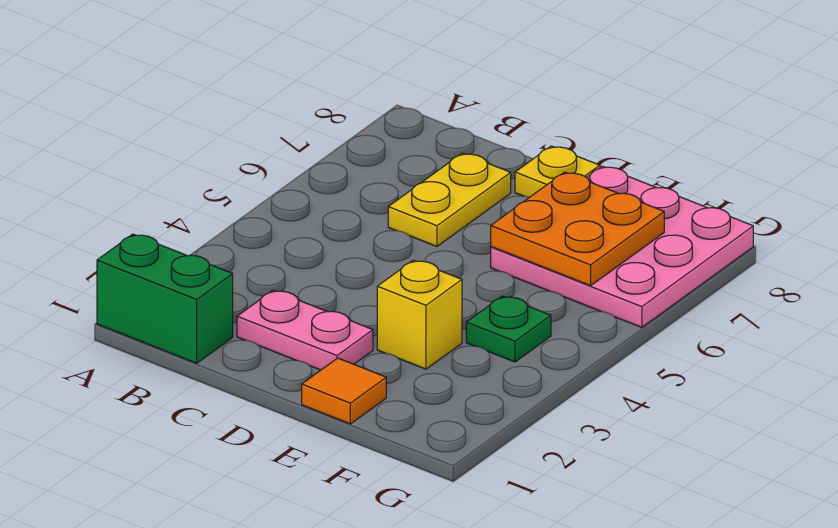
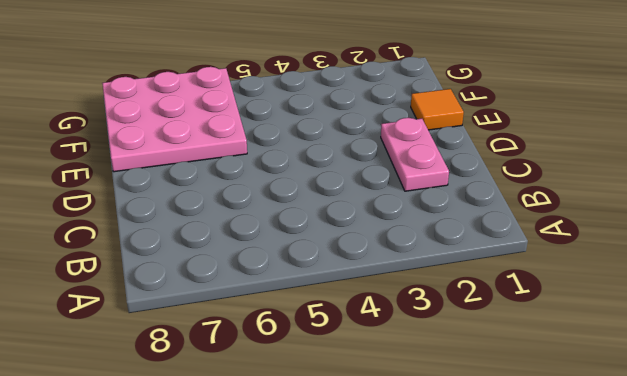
none -> green brick A1:B1 level 1
none -> yellow plate C6:C7 level 1

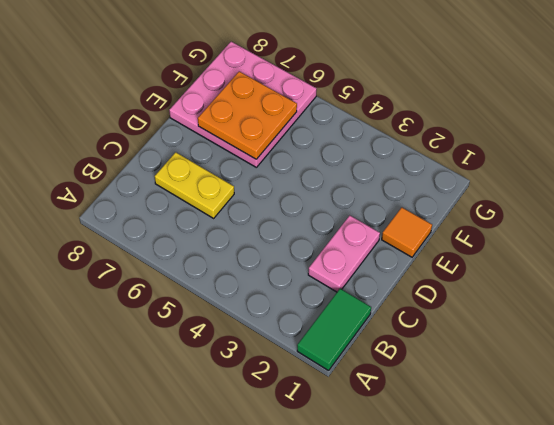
green tile A1:B1 level 1 -> green brick A1:B1 level 1
none -> yellow plate D8 level 1
none -> yellow brick E3 level 1

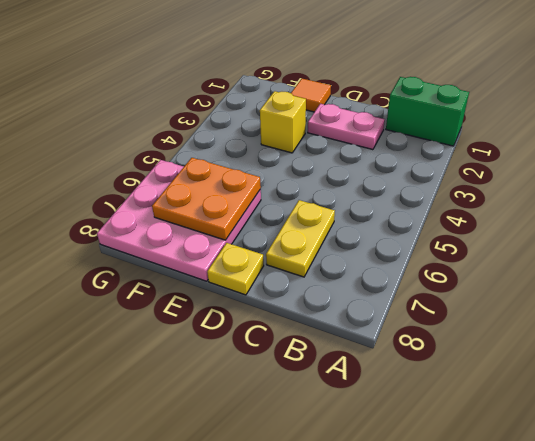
none -> green plate F4 level 1

